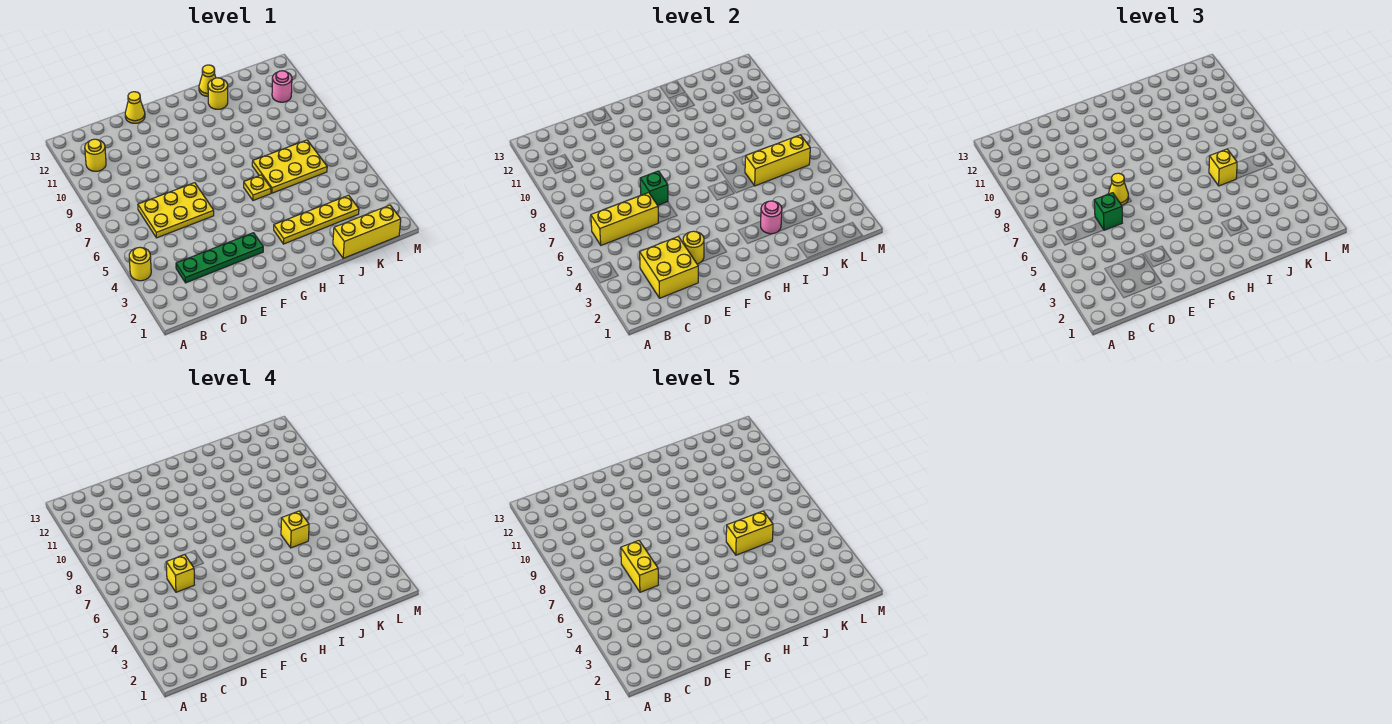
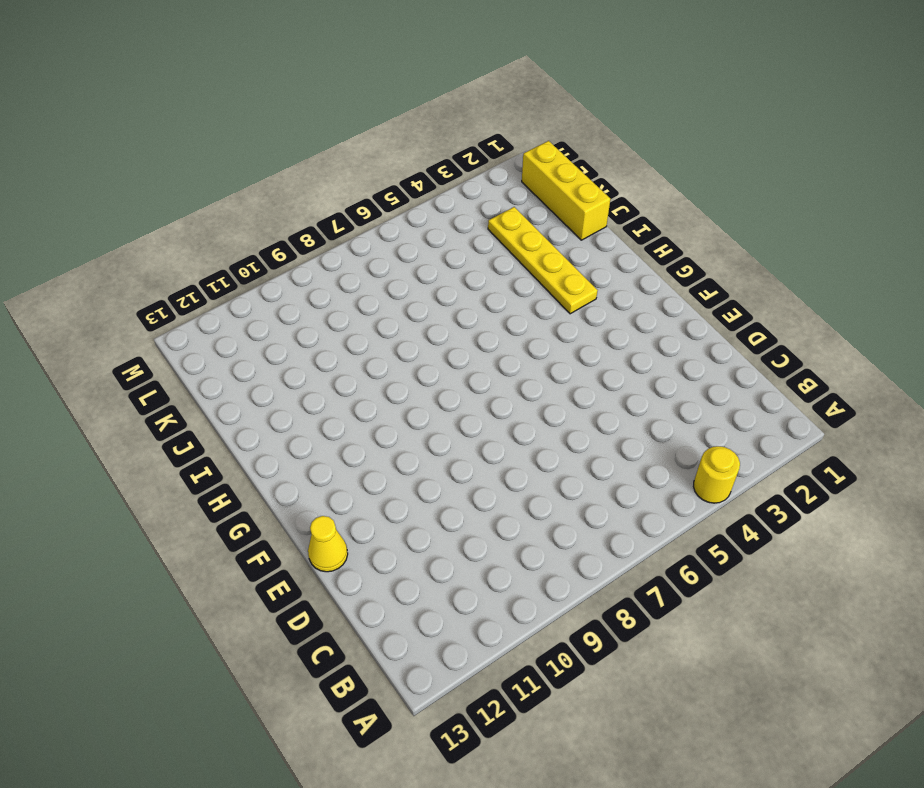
none -> yellow round brick B11 level 1
none -> green plate C3:F3 level 1
none -> yellow plate C6:E7 level 1

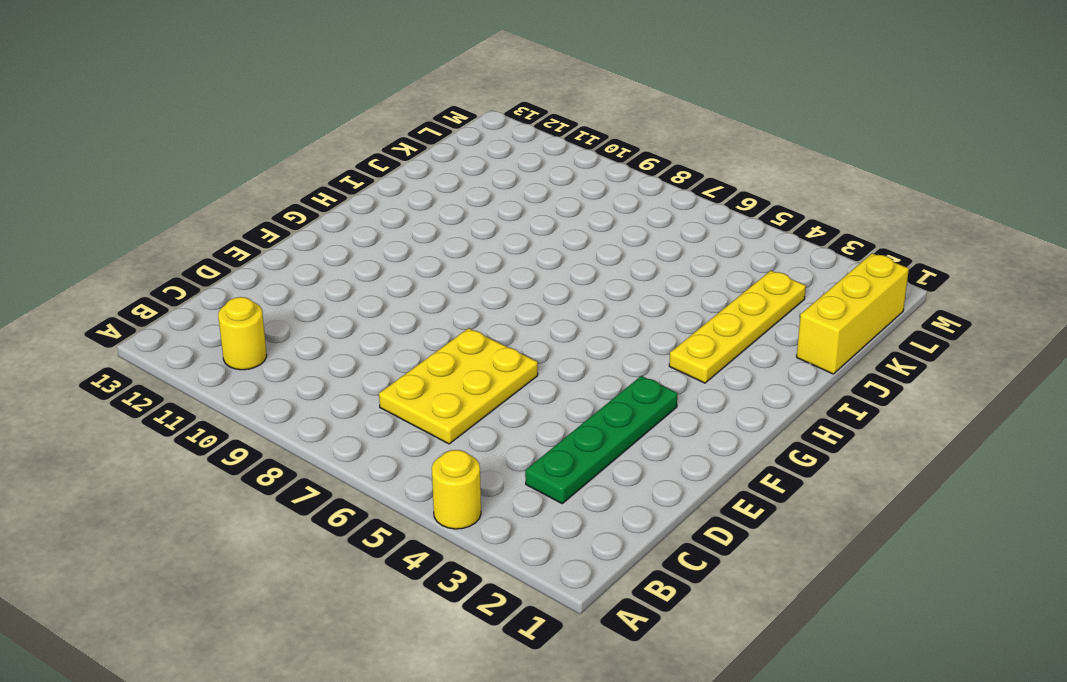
none -> yellow cone E13 level 1
none -> yellow plate H6 level 1
none -> yellow plate I6:K7 level 1

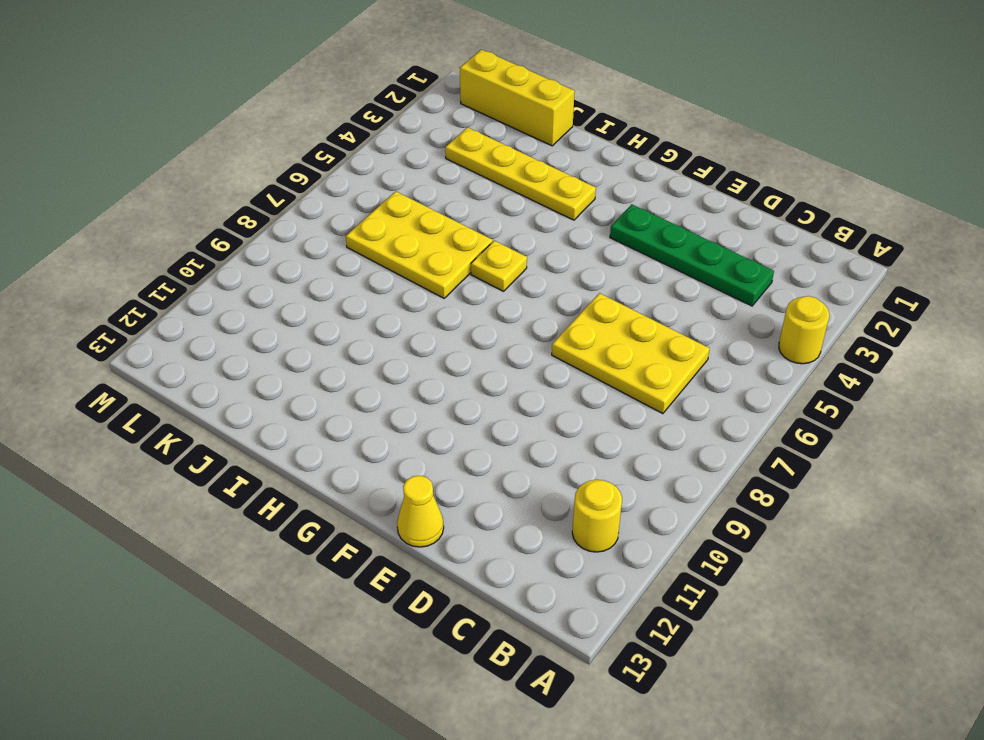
none -> yellow round brick I12 level 1
none -> yellow cone I13 level 1
none -> pink round brick L11 level 1

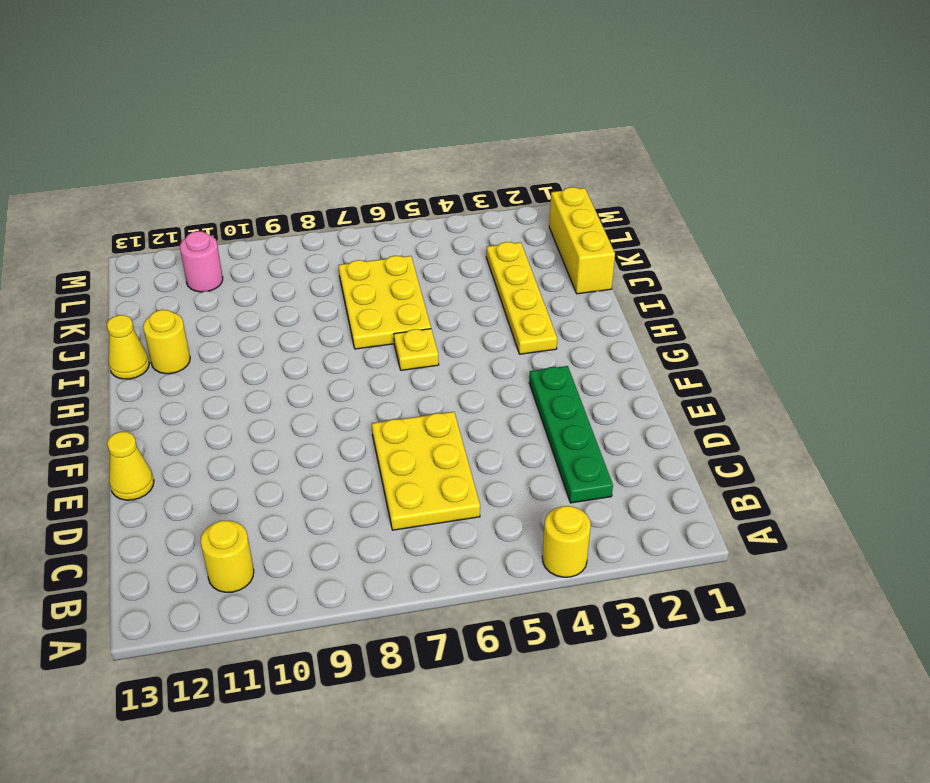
none -> yellow brick B6:D6 level 2
none -> yellow brick C2:D3 level 2
none -> yellow round brick E3 level 2

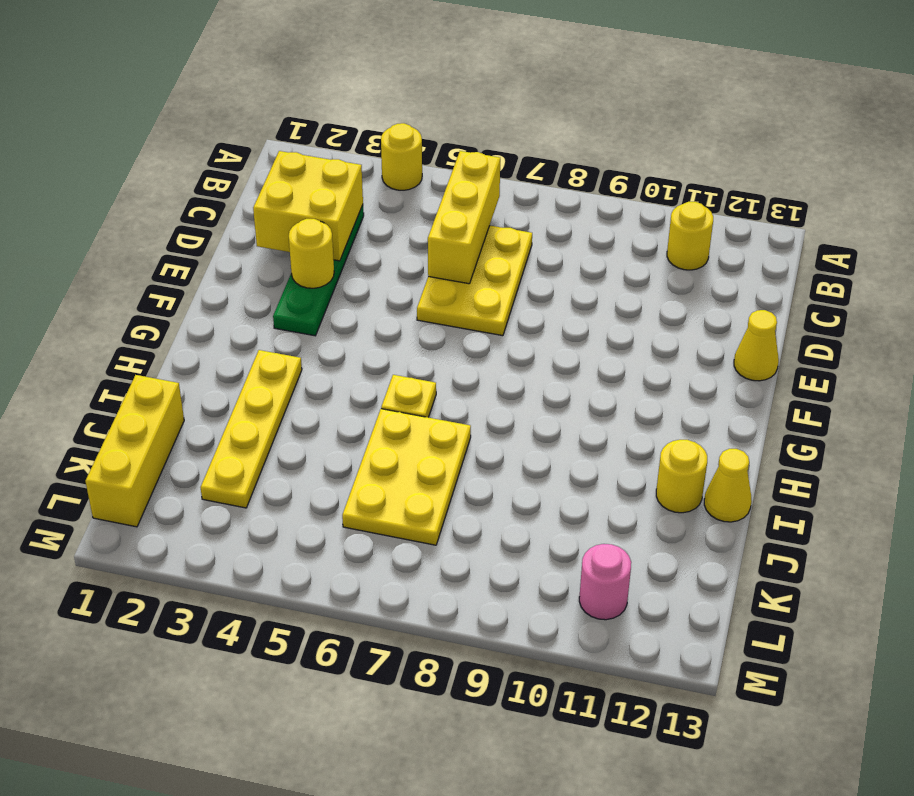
none -> green brick E7 level 2
none -> pink round brick I3 level 2
none -> yellow brick J6:L6 level 2

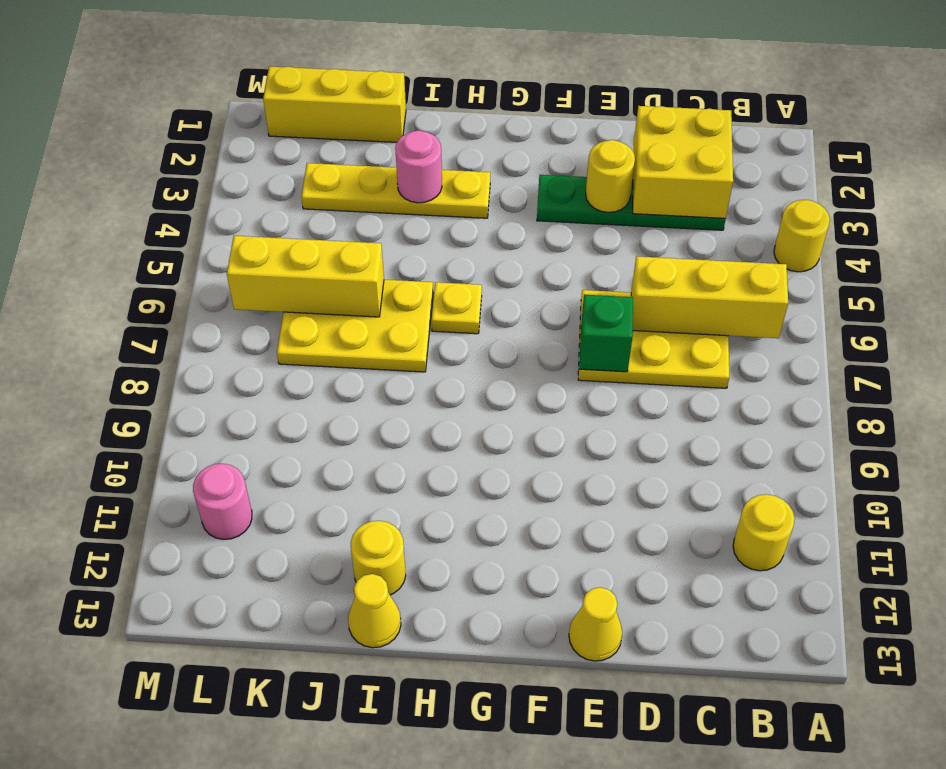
none -> green brick D6 level 3
none -> yellow cone E7 level 3
none -> yellow brick J6 level 3

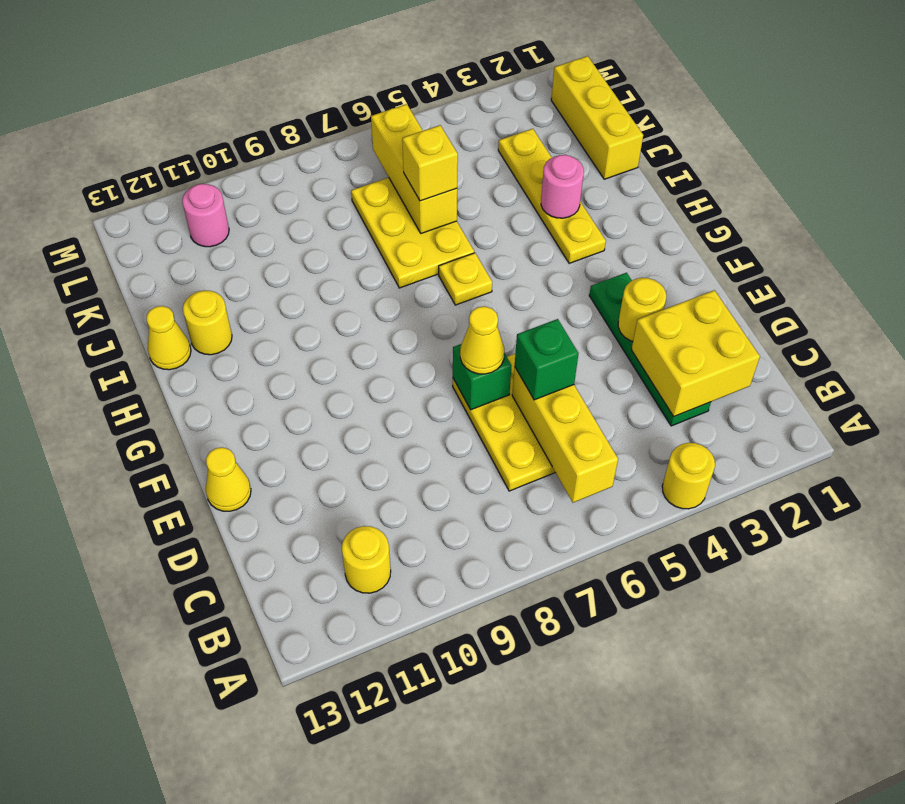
none -> yellow brick D6 level 4
none -> yellow brick J6 level 4
none -> yellow brick D6:D7 level 5

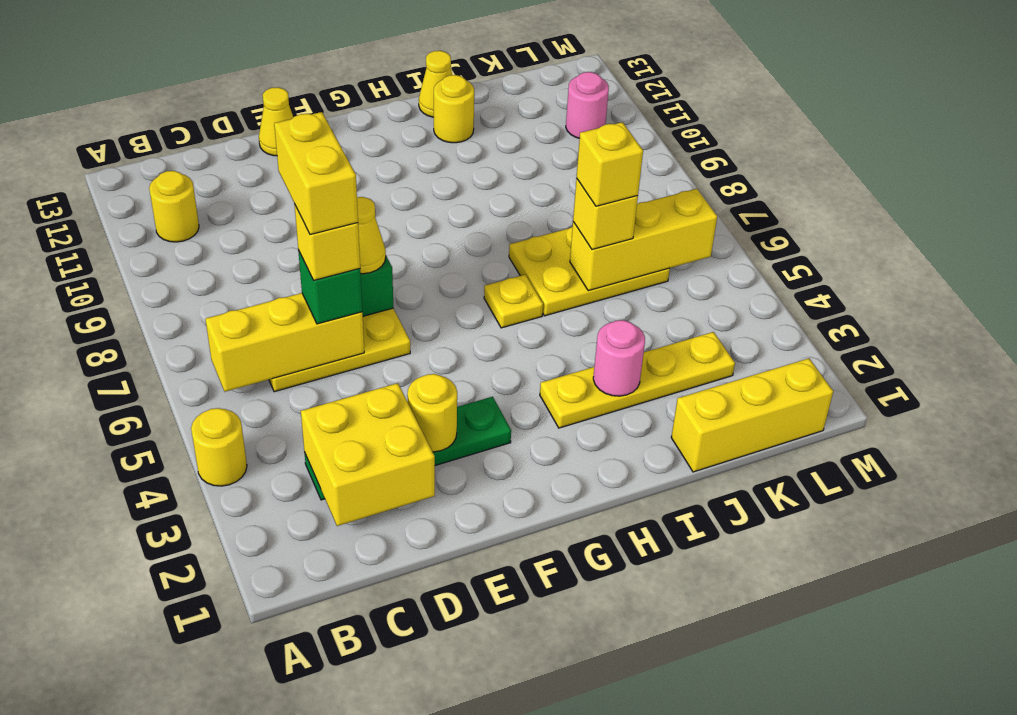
none -> yellow brick I6:J6 level 5

